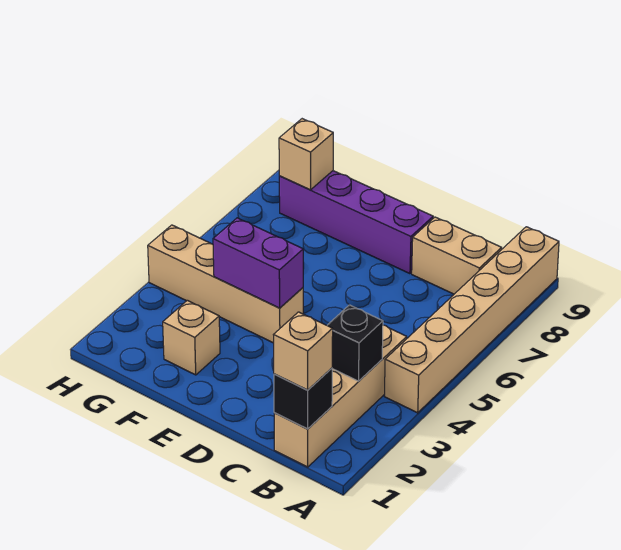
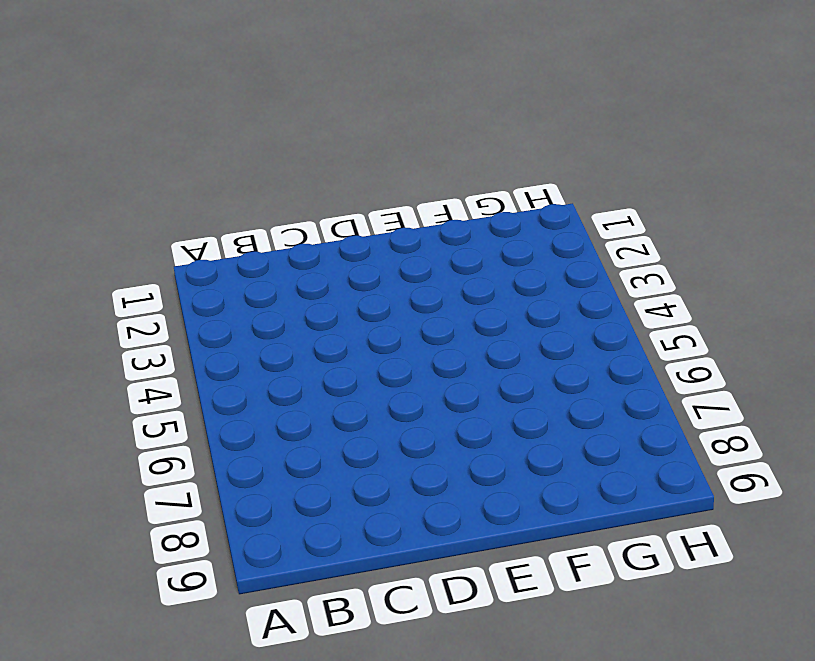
none -> tan brick A4:A9 level 1
none -> tan brick B1:B4 level 1

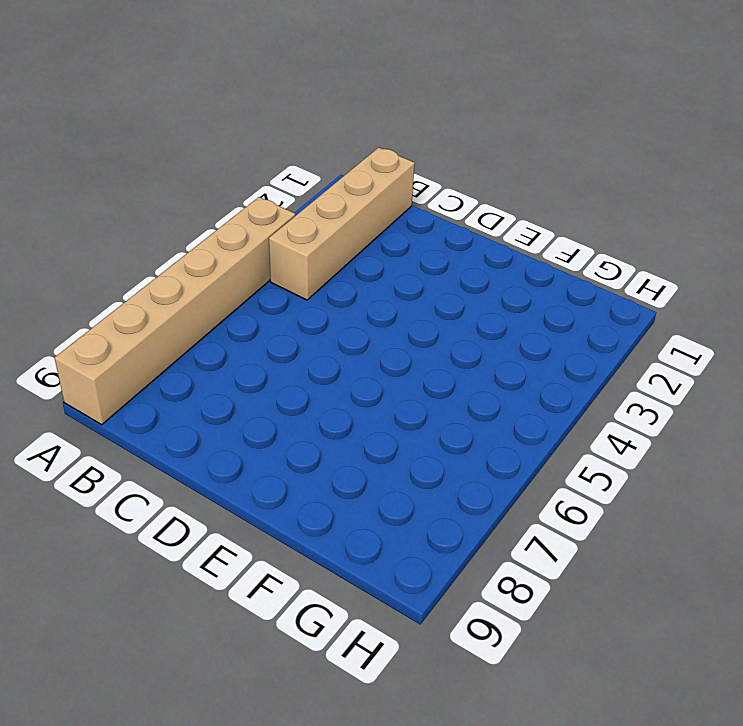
none -> tan brick B8:C8 level 1
none -> purple brick D8:G8 level 1

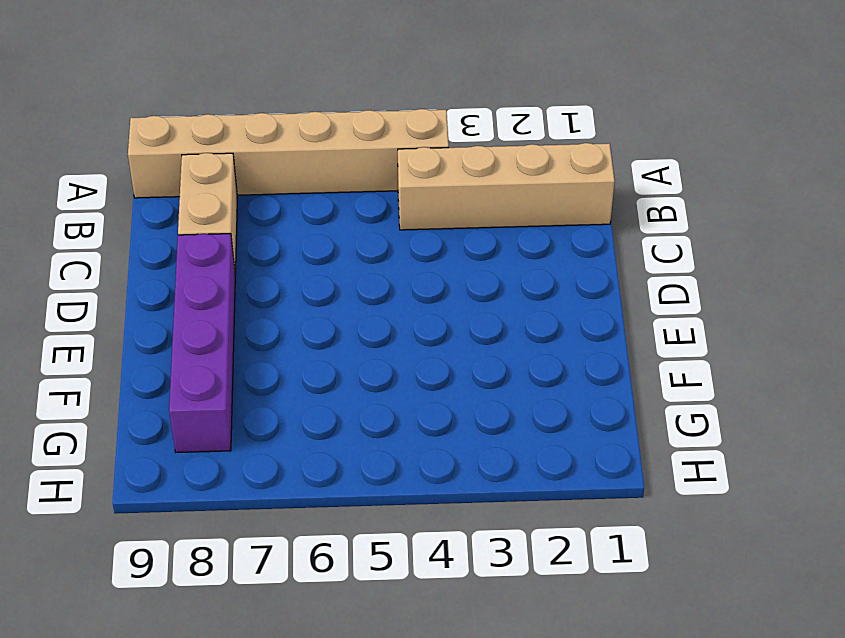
none -> tan brick E4:H4 level 1
none -> tan brick F2 level 1

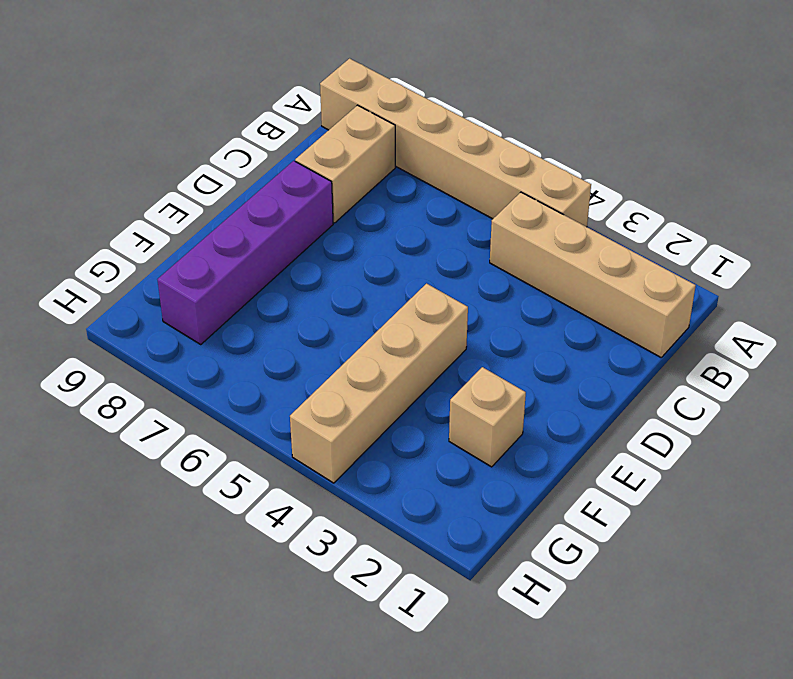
none -> black brick B1 level 2
none -> black brick B3 level 2

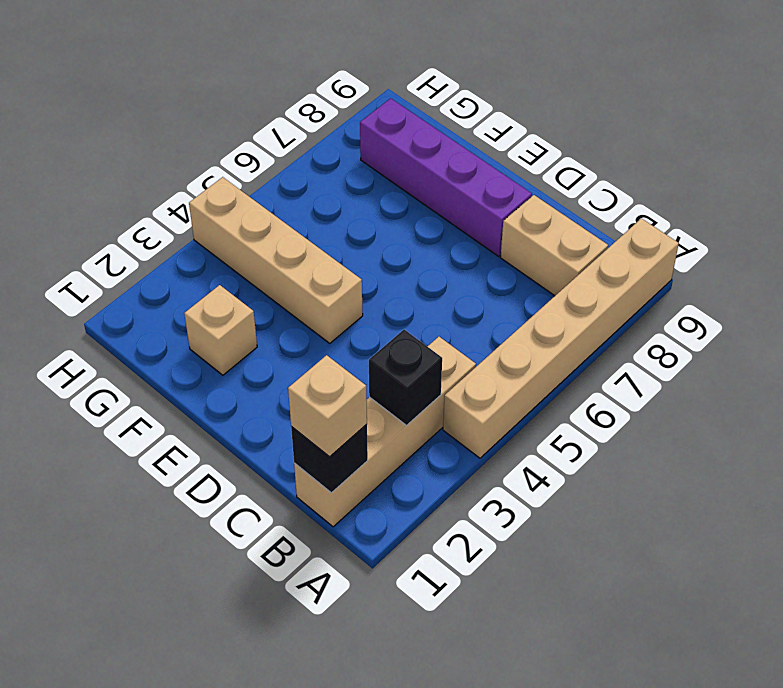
none -> purple brick E4:F4 level 2
none -> tan brick G8 level 2

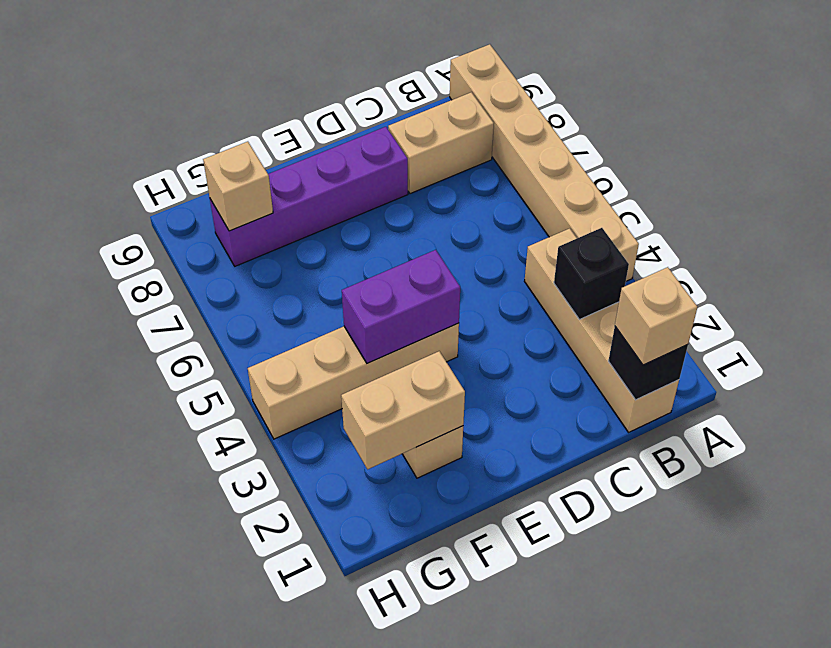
tan brick F2:G2 level 2 -> none

